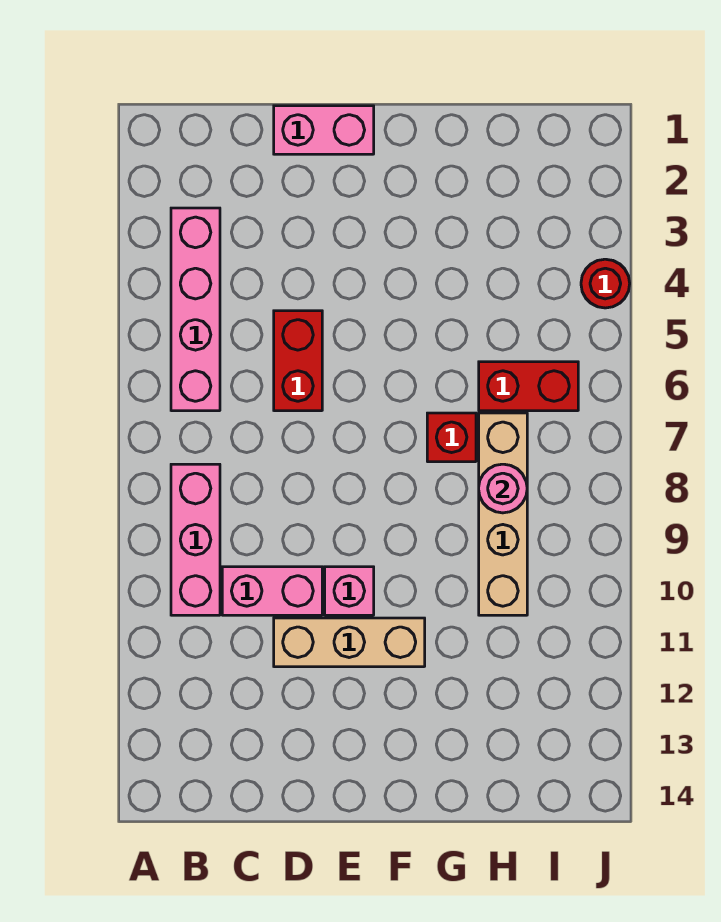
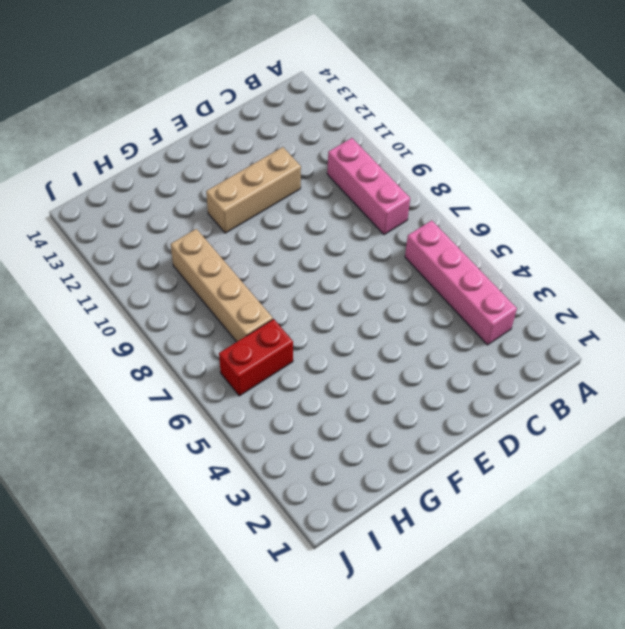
none -> pink brick C10:D10 level 1
none -> pink brick D1:E1 level 1
none -> red brick D5:D6 level 1

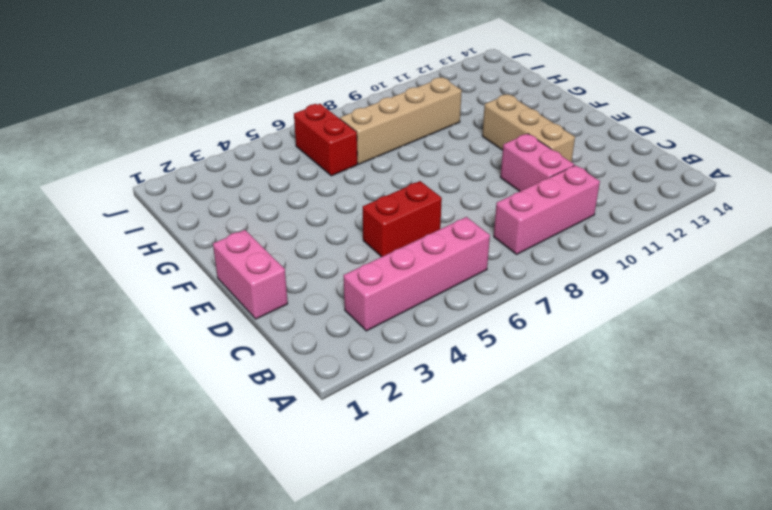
none -> pink brick E10 level 1
none -> red brick G7 level 1
none -> red round brick J4 level 1

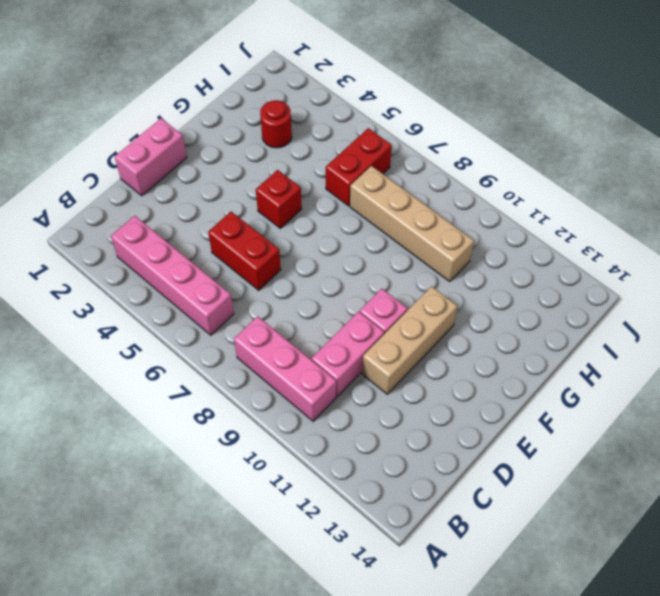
red brick F5 level 1 -> red brick G7 level 1
red round brick H3 level 1 -> red round brick J4 level 1
none -> pink round brick H8 level 2

